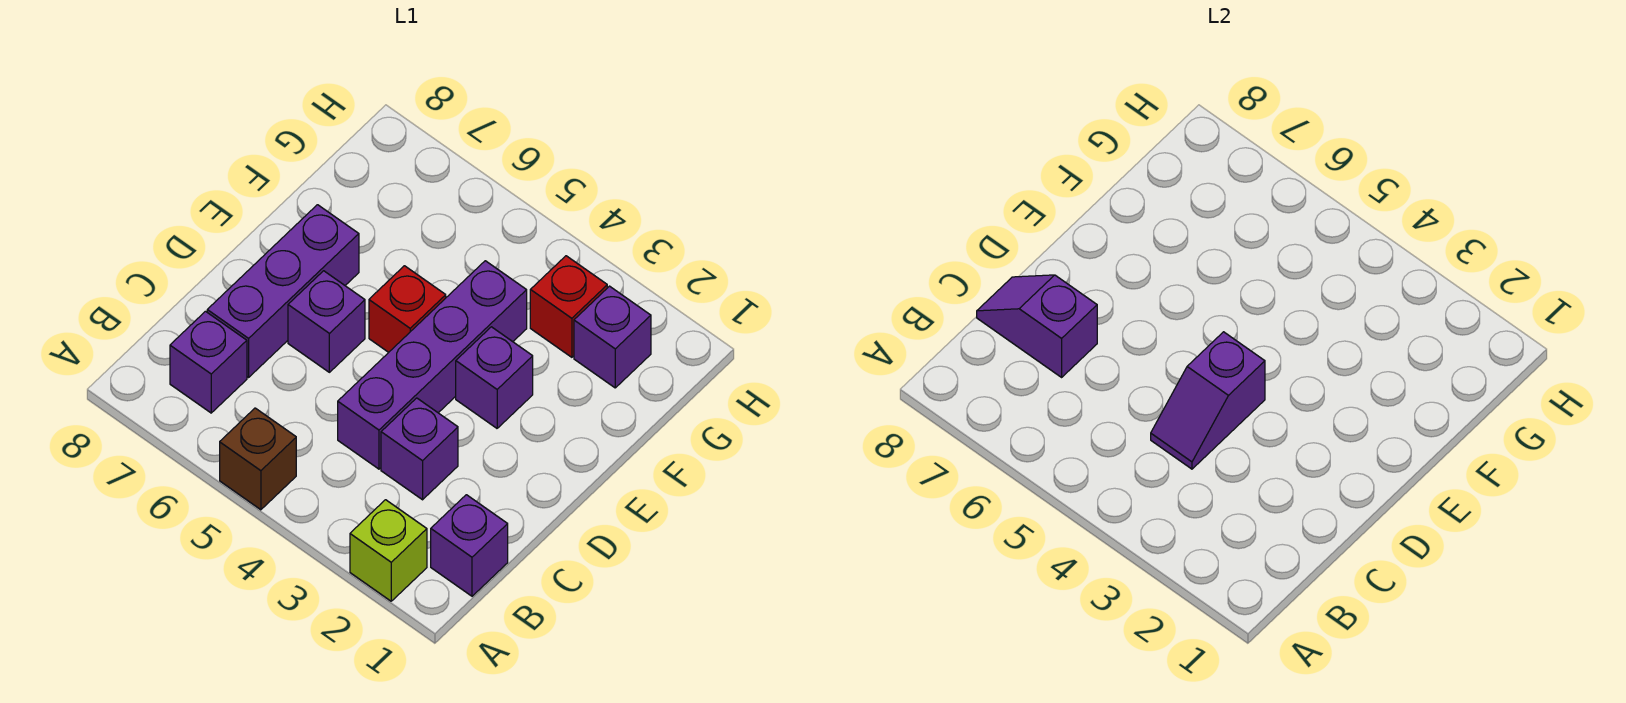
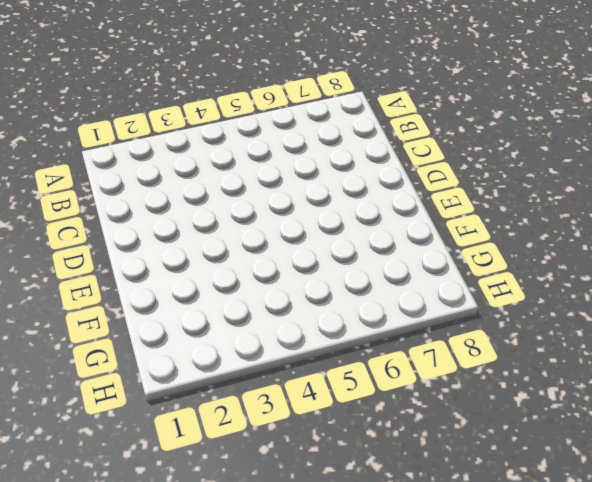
none -> lime brick A2 level 1
none -> brown brick A5 level 1
none -> purple brick B1 level 1

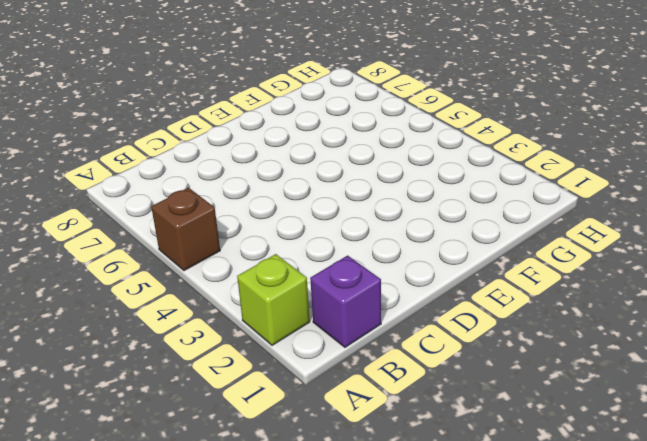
none -> purple brick B7 level 1
none -> purple brick C3 level 1
none -> purple brick C4:F4 level 1

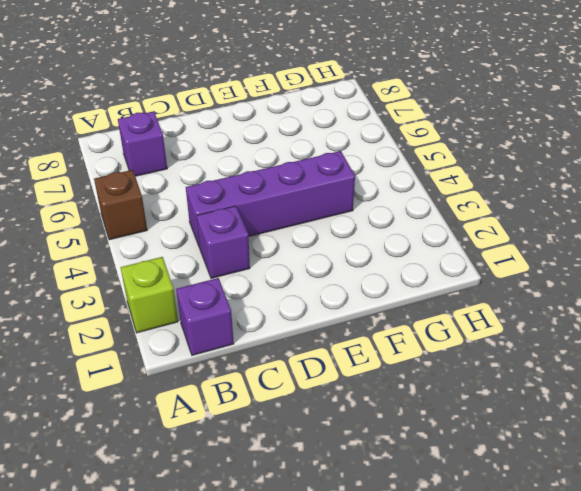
none -> purple brick C7:E7 level 1
none -> purple brick D6 level 1
none -> purple brick E3 level 1

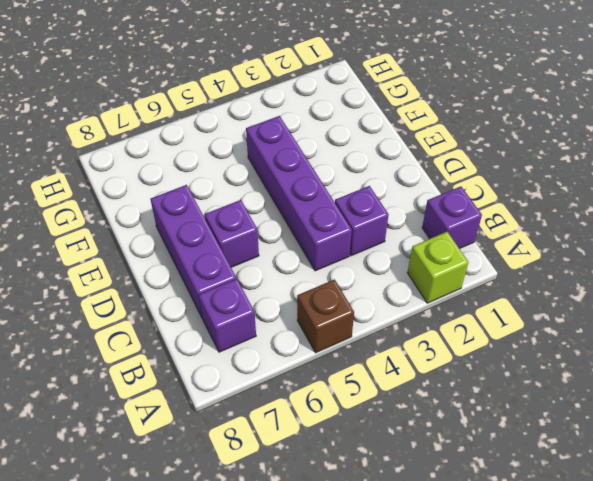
none -> purple brick E3 level 1
none -> red brick E5 level 1
none -> purple brick G2 level 1

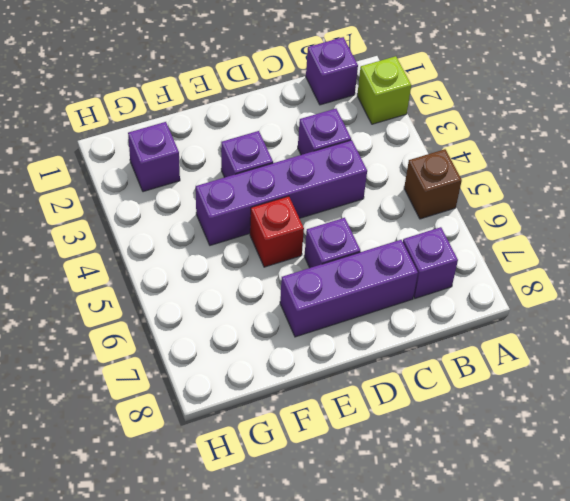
none -> red brick G3 level 1
none -> purple slope C4:D4 level 2 top D
none -> purple slope C7:C8 level 2 top 7

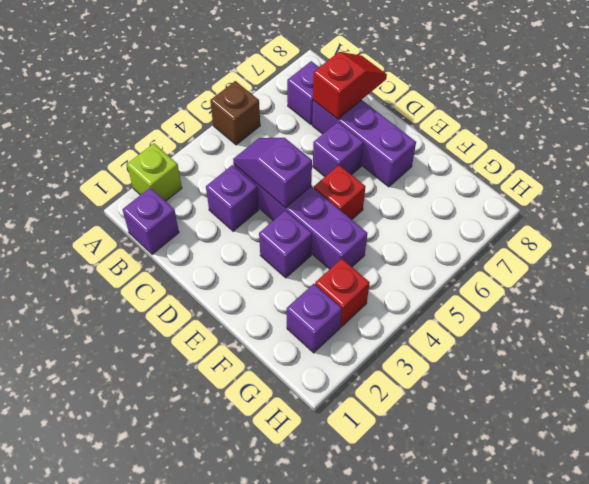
red slope C7:C8 level 2 top 7 -> purple slope C7:C8 level 2 top 7

